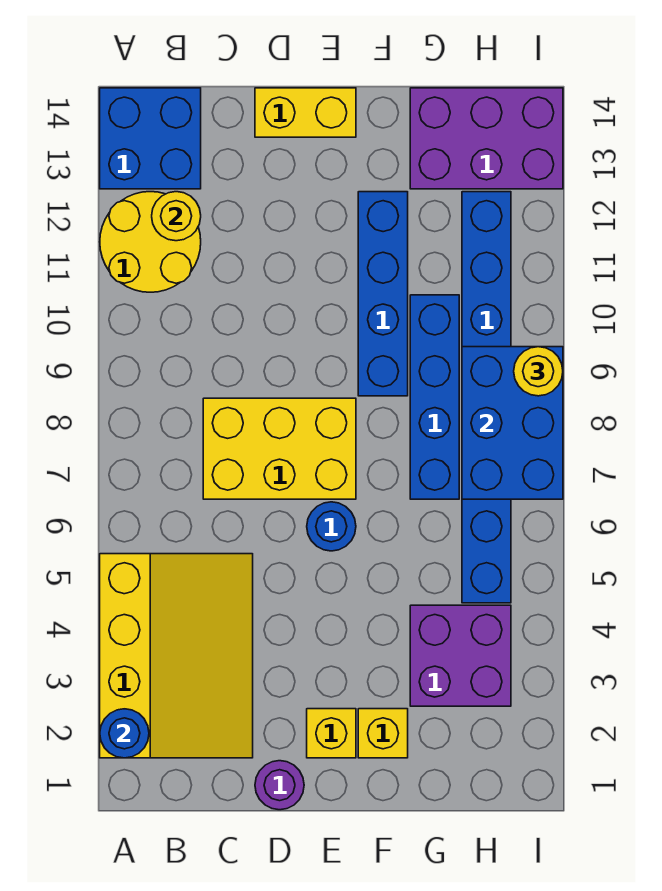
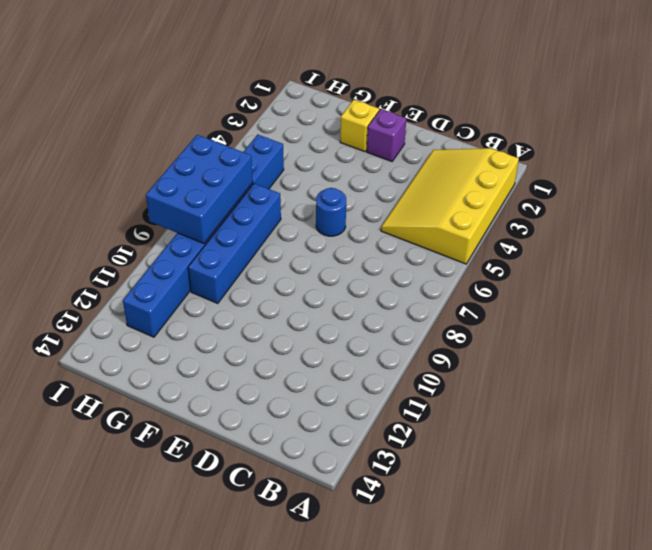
purple brick E2 level 1 -> yellow brick E2 level 1
none -> yellow round brick A11:B12 level 1
none -> blue brick A13:B14 level 1
none -> yellow brick C7:E8 level 1

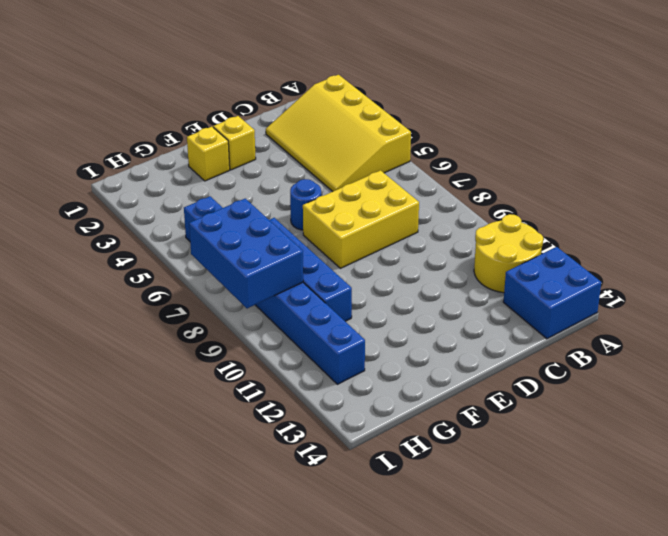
none -> purple round brick D1 level 1
none -> yellow brick D14:E14 level 1
none -> blue brick F9:F12 level 1

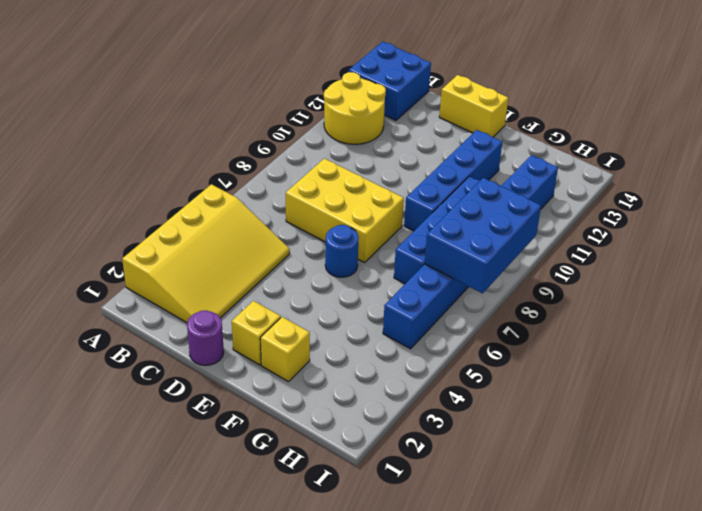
none -> purple brick G3:H4 level 1
none -> purple brick G13:I14 level 1
none -> blue round brick A2 level 2

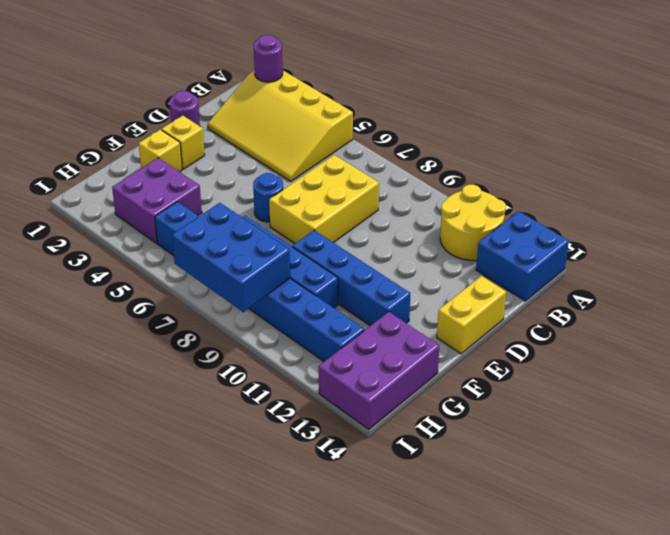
purple round brick A2 level 2 -> blue round brick A2 level 2
none -> yellow round brick B12 level 2
none -> yellow round brick I9 level 3

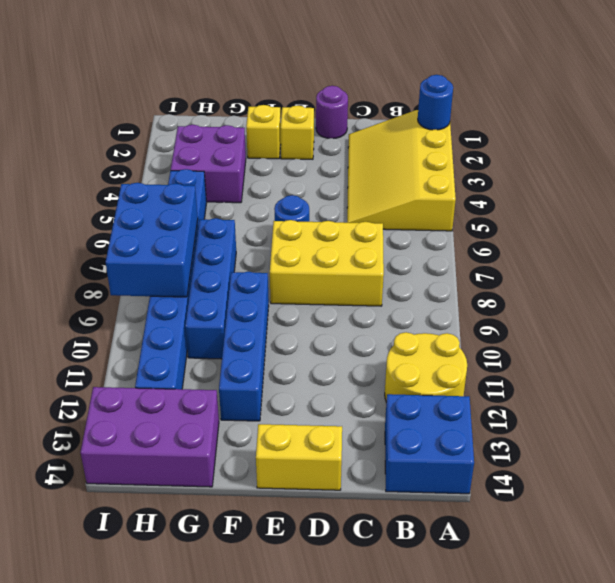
none -> yellow round brick B12 level 2
none -> yellow round brick I9 level 3

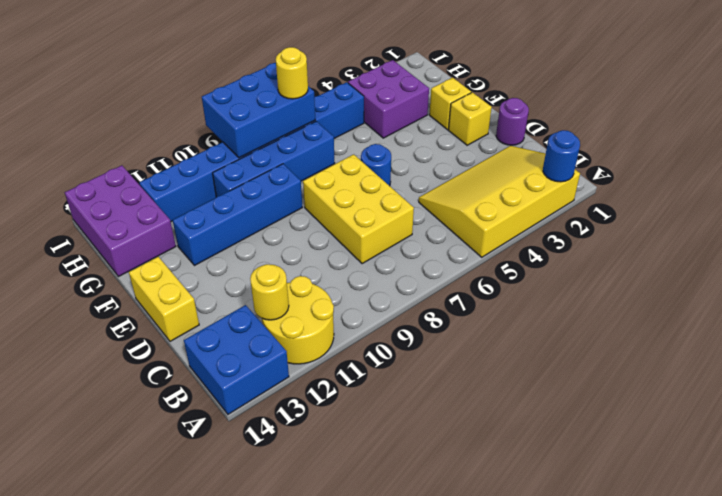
yellow round brick H7 level 3 -> yellow round brick I9 level 3

